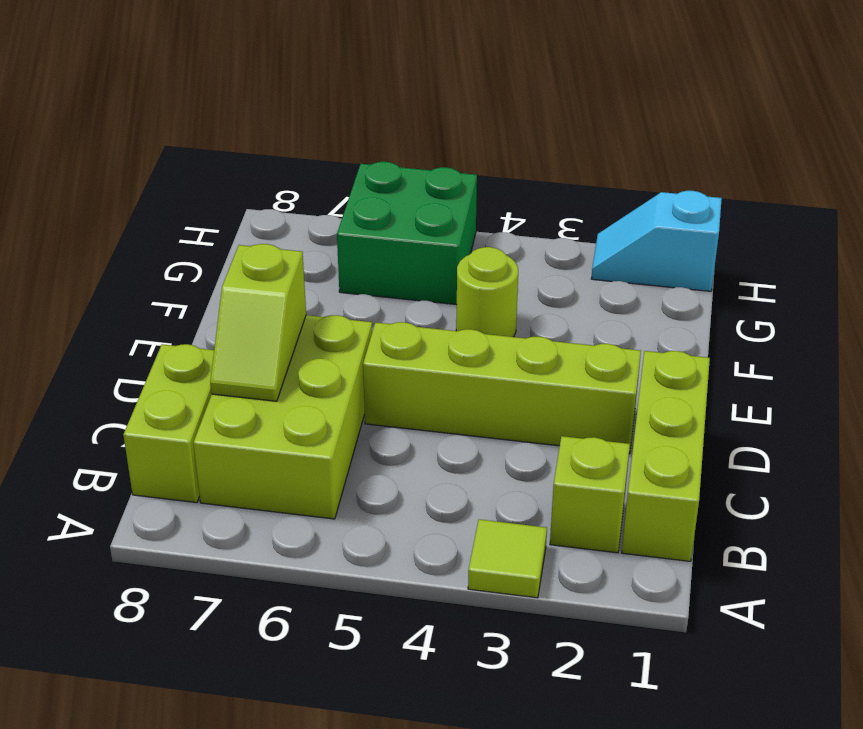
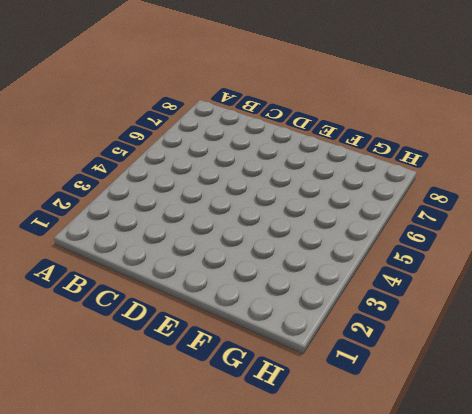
none -> lime tile A3 level 1
none -> lime brick B1:D1 level 1

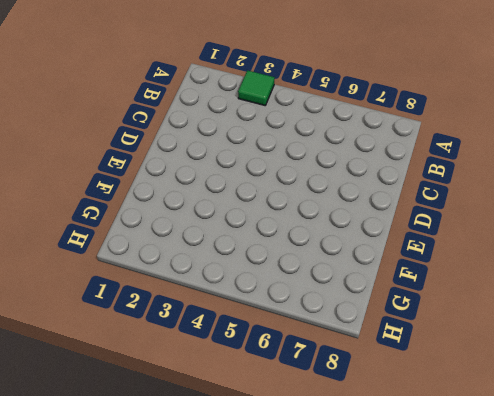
green tile A3 level 1 -> lime tile A3 level 1
none -> lime brick B1:D1 level 1
none -> lime brick B2 level 1

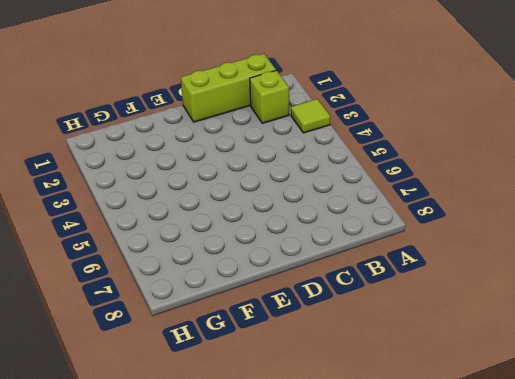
none -> lime brick B6:D7 level 1
none -> lime brick B8:C8 level 1

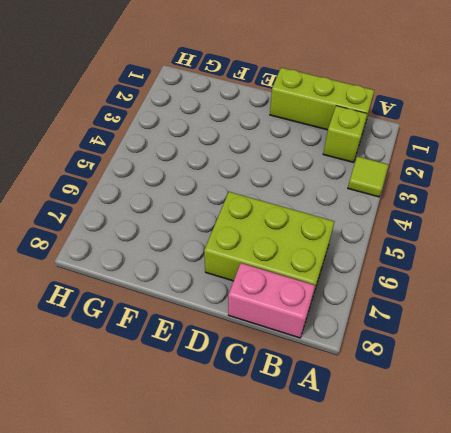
pink brick B8:C8 level 1 -> lime brick B8:C8 level 1
none -> lime brick D2:D5 level 1
none -> lime round brick F4 level 1

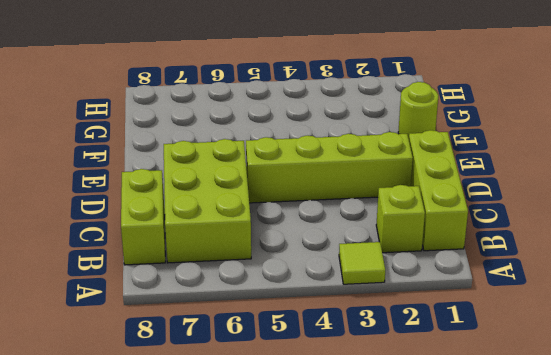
lime round brick F1 level 1 -> lime round brick F4 level 1
none -> green brick G5:H6 level 1
none -> cyan slope H1:H2 level 1 top 1

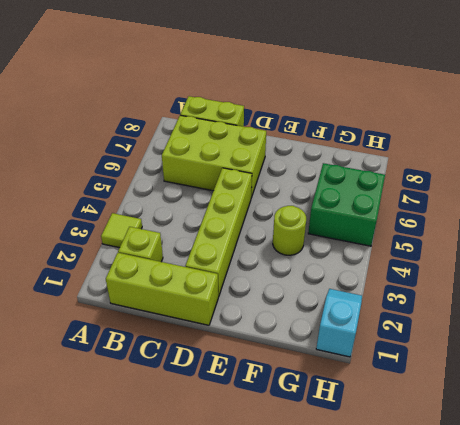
none -> lime slope C7:D7 level 2 top D

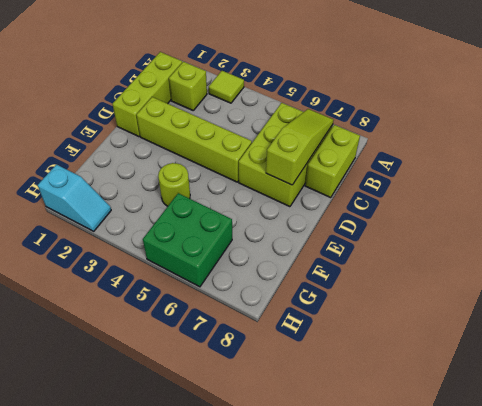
lime slope B7:D7 level 2 top D -> lime slope C7:D7 level 2 top D

